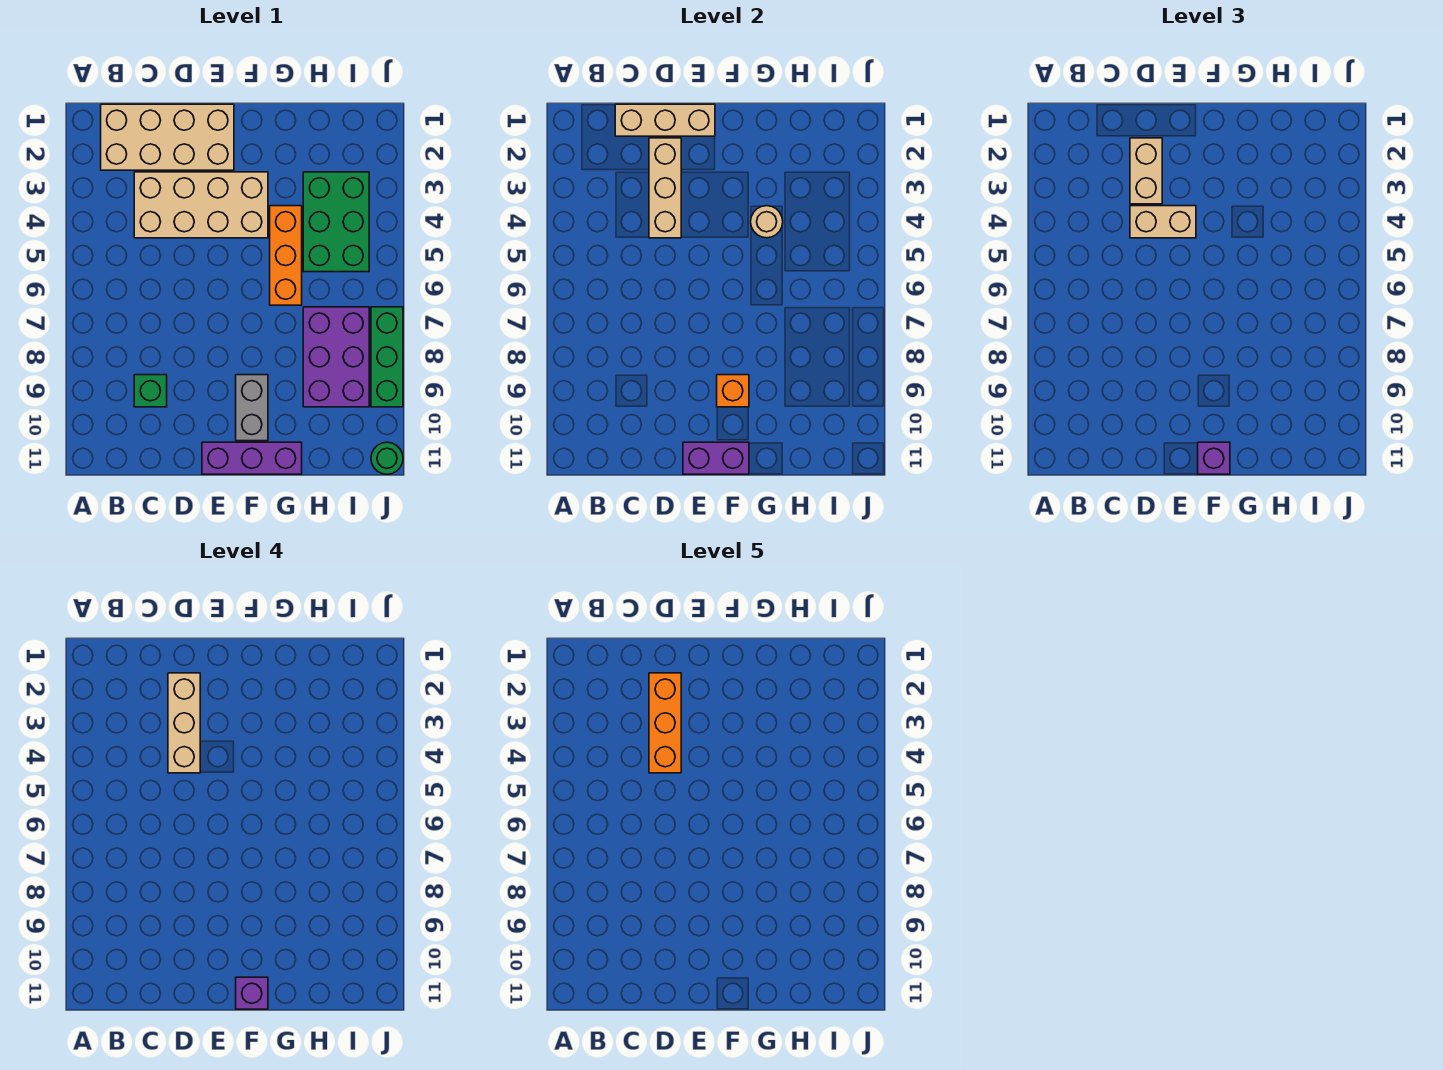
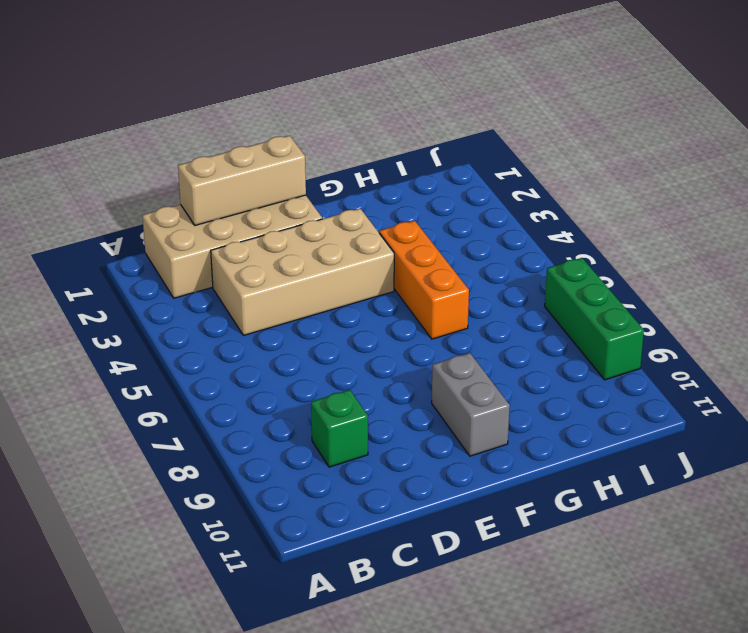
none -> purple brick E11:G11 level 1
none -> green brick H3:I5 level 1
none -> purple brick H7:I9 level 1

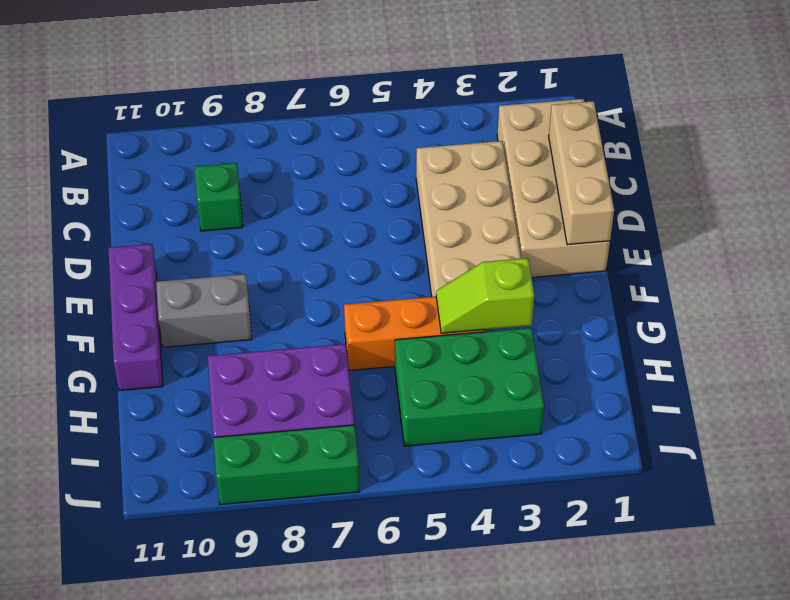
lime slope G3:G4 level 2 top 3 -> tan round brick G4 level 2
none -> green round brick J11 level 1
none -> tan brick D2:D4 level 2
none -> purple brick E11:F11 level 2

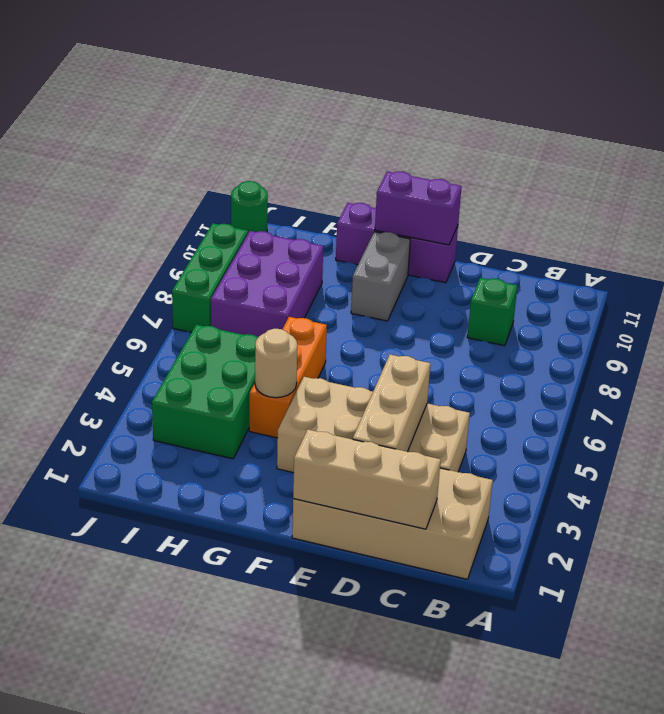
none -> orange brick F9 level 2
none -> tan brick D2:D3 level 3
none -> tan brick D4:E4 level 3

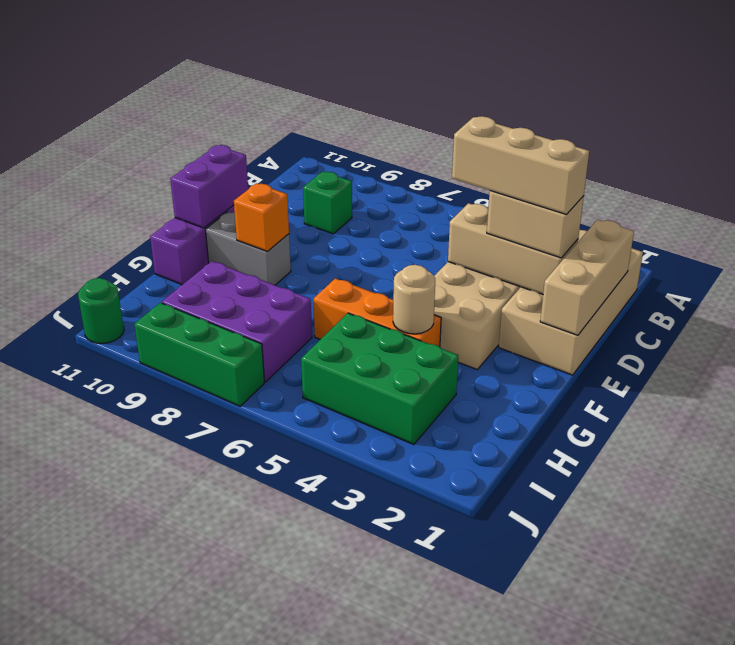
none -> tan brick D4:E4 level 3
none -> purple brick F11 level 3
none -> purple brick F11 level 4

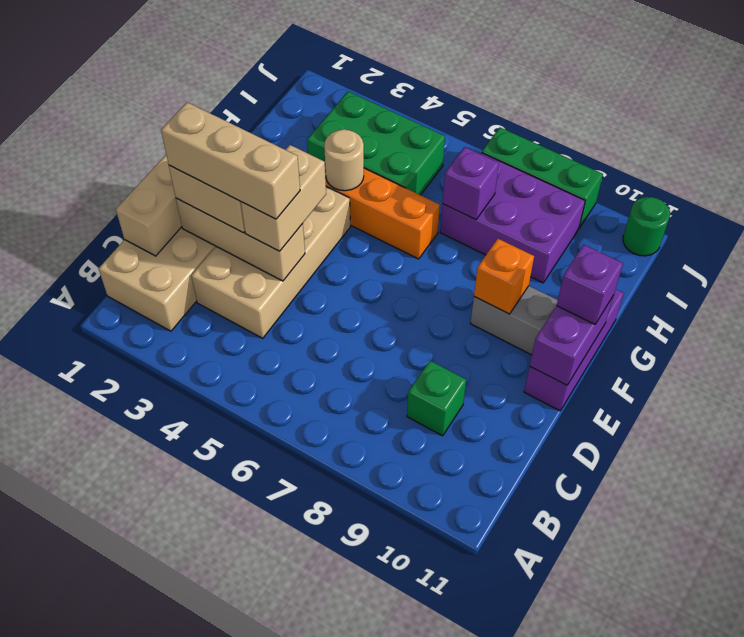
purple brick H7 level 2 -> purple brick F11 level 4
none -> orange brick D2:D4 level 5

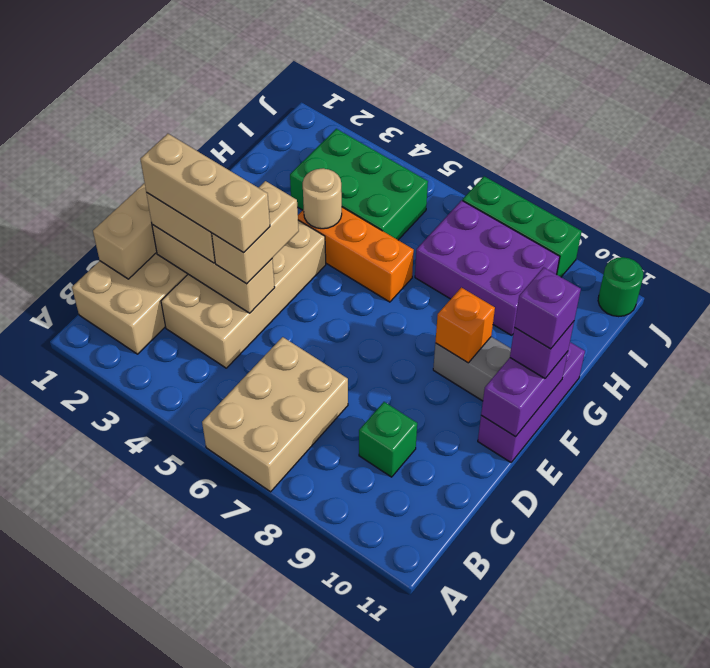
tan brick A6:C7 level 1 -> none
none -> orange brick D2:D4 level 5

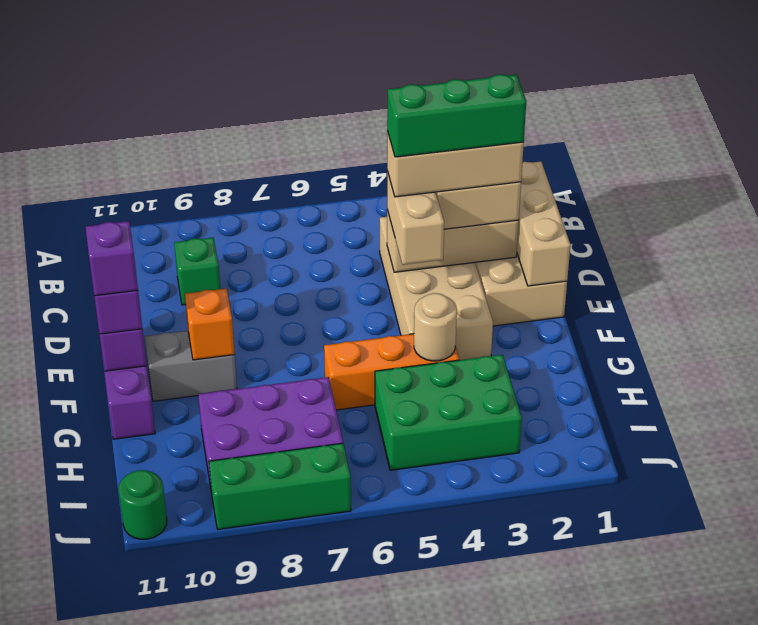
green brick D2:D4 level 5 -> orange brick D2:D4 level 5

